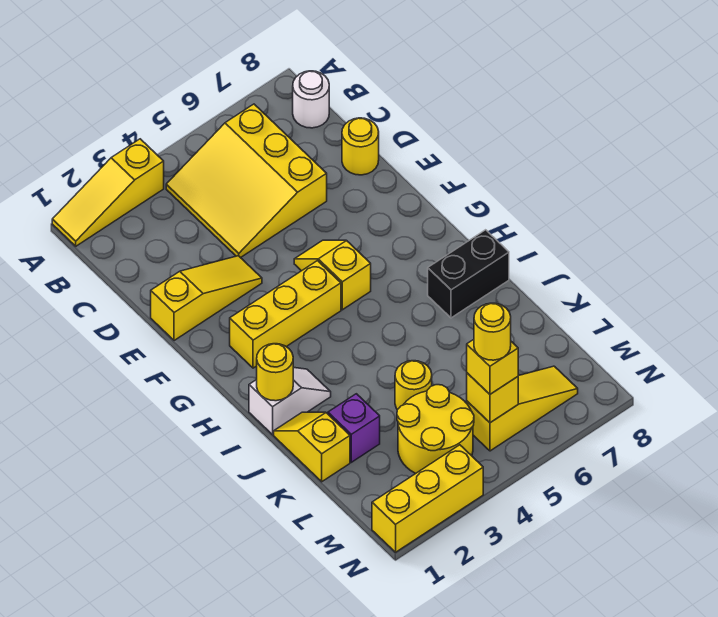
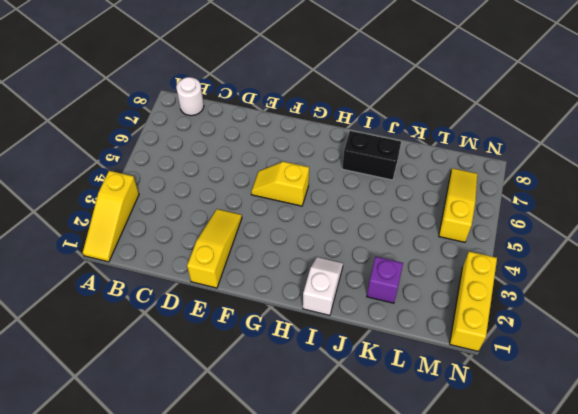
black brick I7:J7 level 1 -> black brick I7:I8 level 1
none -> yellow slope B4:D6 level 1 top 6
none -> yellow round brick D8 level 1
none -> yellow brick G2:G4 level 1

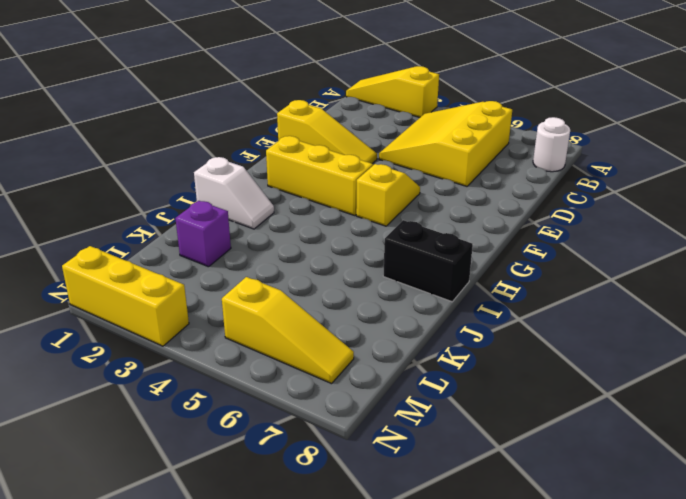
none -> yellow round brick D8 level 1
none -> yellow slope J1:K1 level 1 top K
none -> yellow round brick K4 level 1

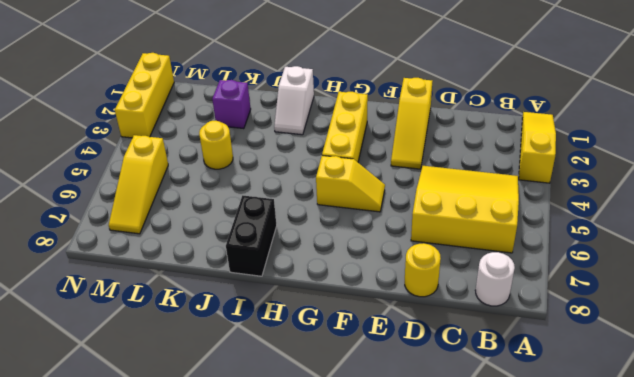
none -> yellow slope J1:K1 level 1 top K
none -> yellow round brick L3:M4 level 1
none -> yellow round brick I1 level 2

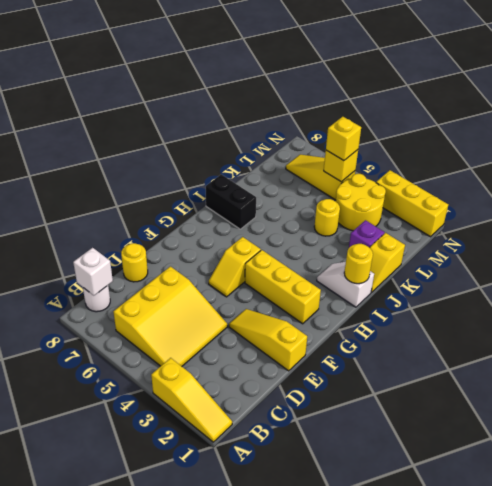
white brick B8 level 2 -> none
none -> yellow round brick M5 level 4

